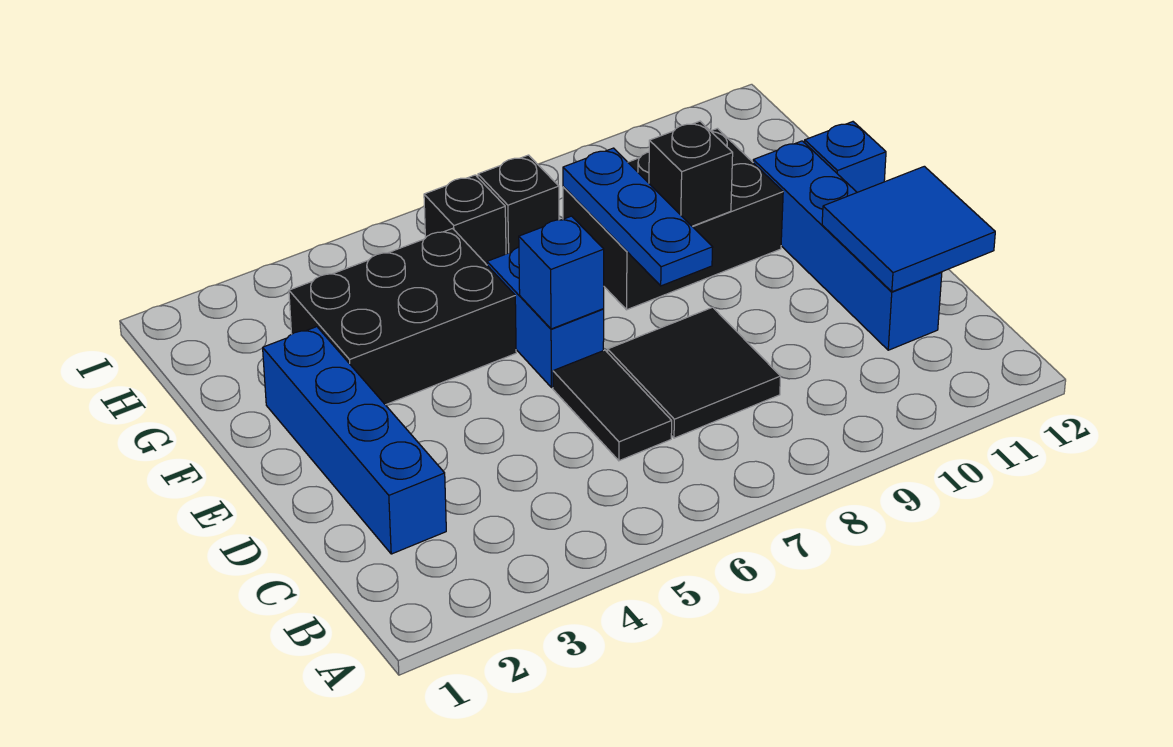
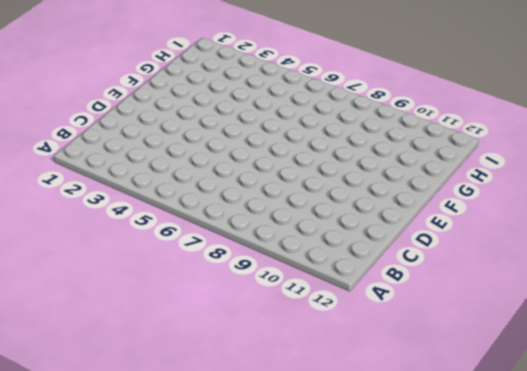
none -> blue brick C2:F2 level 1
none -> black tile C6:D6 level 1
none -> black tile C7:D8 level 1

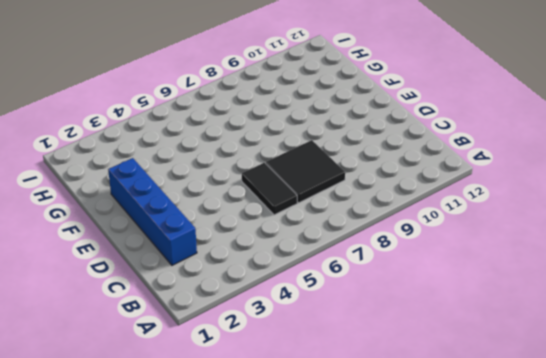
none -> blue brick C11:F11 level 1
none -> blue brick E6:F6 level 1
none -> black brick F3:G5 level 1

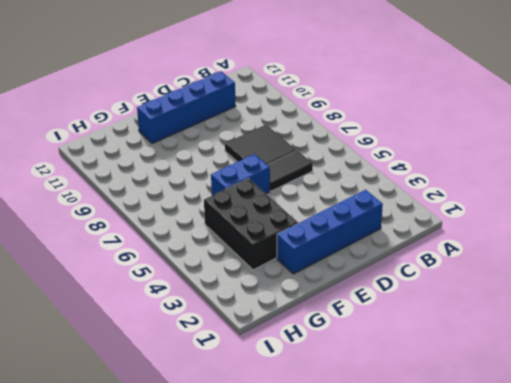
none -> black brick F8:G10 level 1
none -> blue brick F12 level 1
none -> black brick H6 level 1

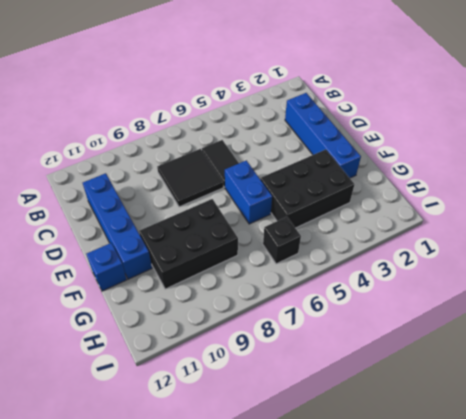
none -> black brick H7 level 1
none -> blue tile C11:D12 level 2
none -> blue brick E6 level 2

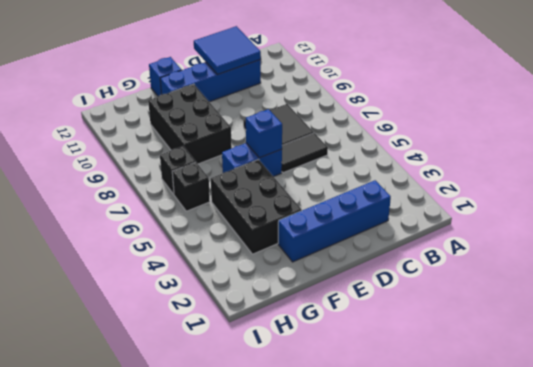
none -> blue plate E8:G8 level 2
none -> black brick F9 level 2

